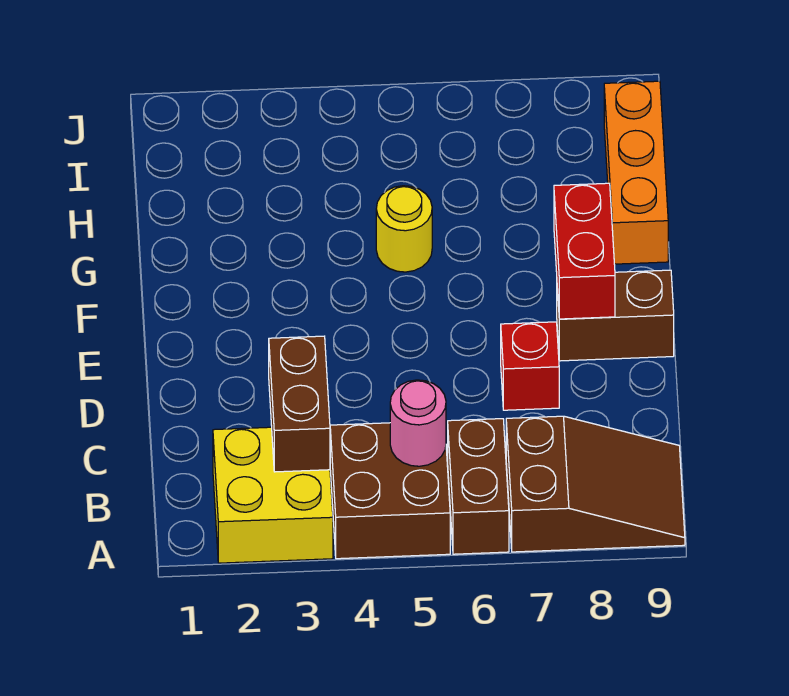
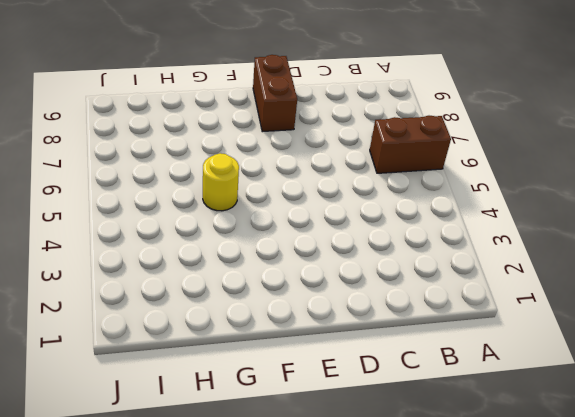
none -> yellow brick A2:B3 level 1
none -> brown brick A4:B5 level 1

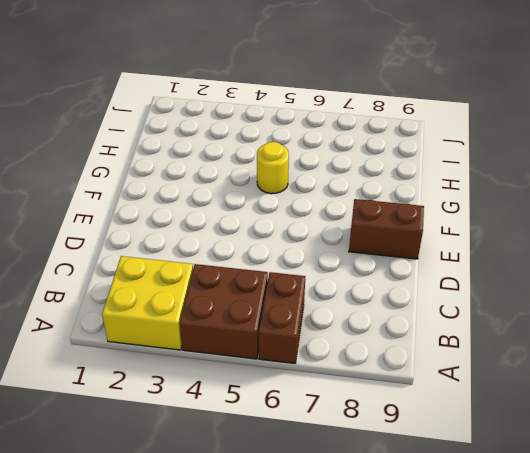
none -> brown slope A7:B9 level 1 top 7
none -> red brick D7 level 1

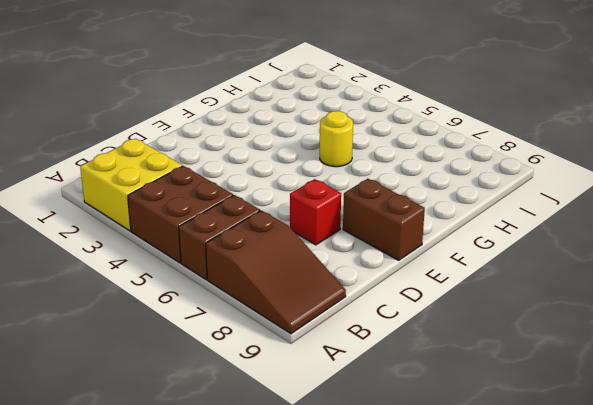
none -> orange brick G9:I9 level 1
none -> brown brick B3:C3 level 2

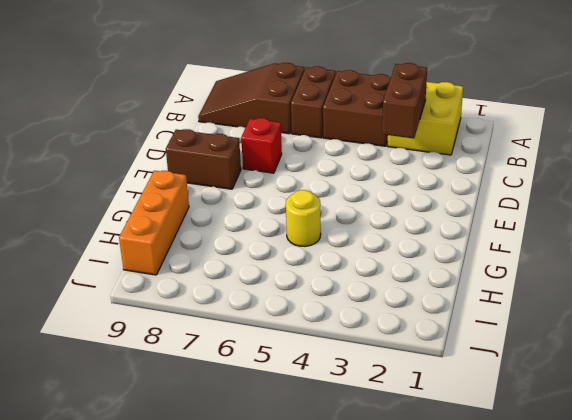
none -> pink round brick B5 level 2
none -> red brick E8:F8 level 2

